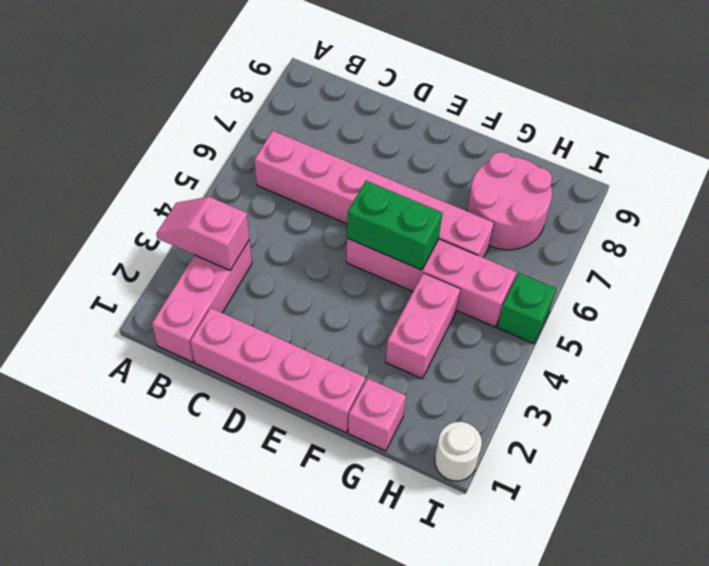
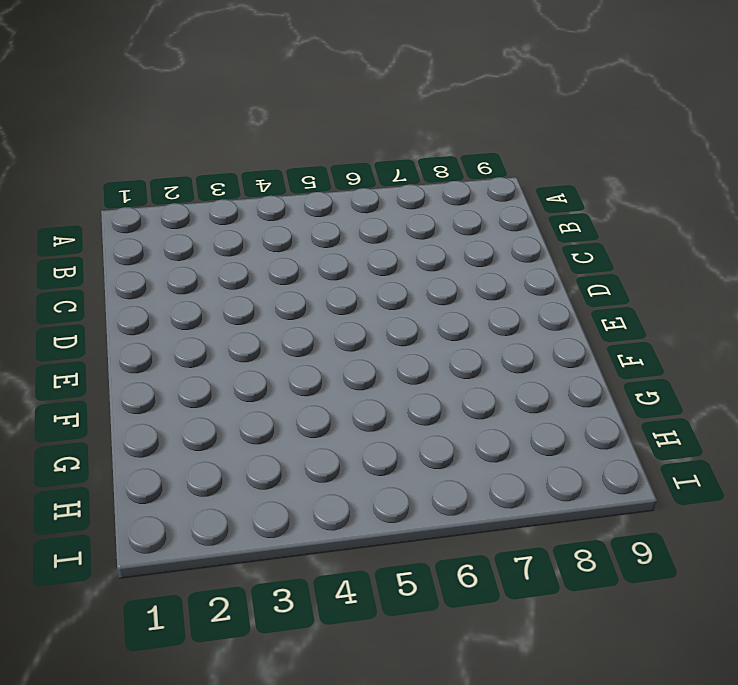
none -> pink brick B1:B3 level 1
none -> pink brick B6:G6 level 1

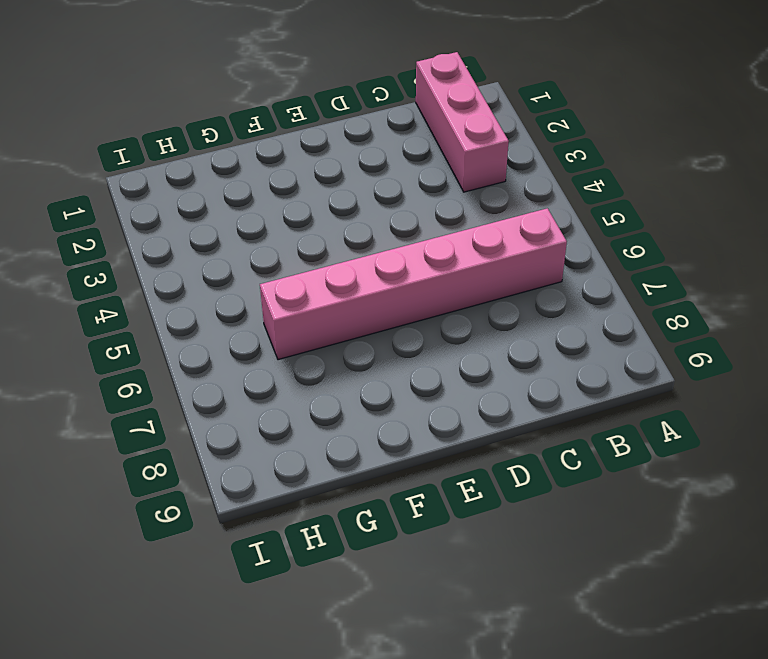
none -> pink brick C1:F1 level 1
none -> pink brick E5:H5 level 1

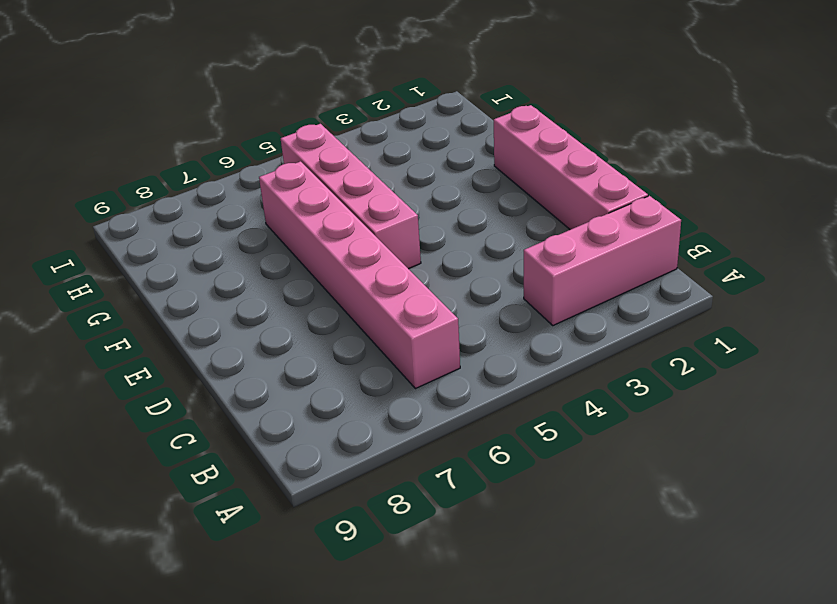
none -> pink brick G1 level 1
none -> pink brick G3:G4 level 1

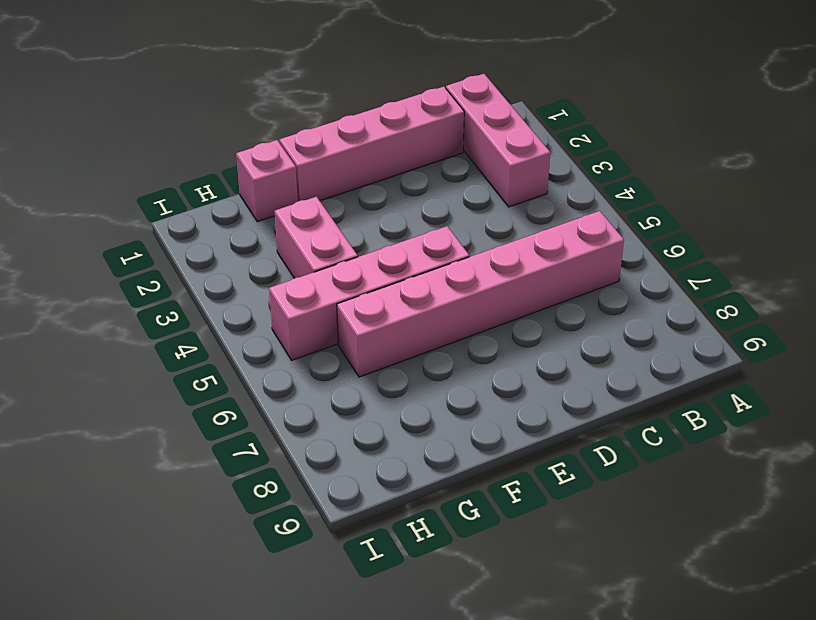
none -> pink round brick G7:H8 level 1
none -> white round brick I1 level 1

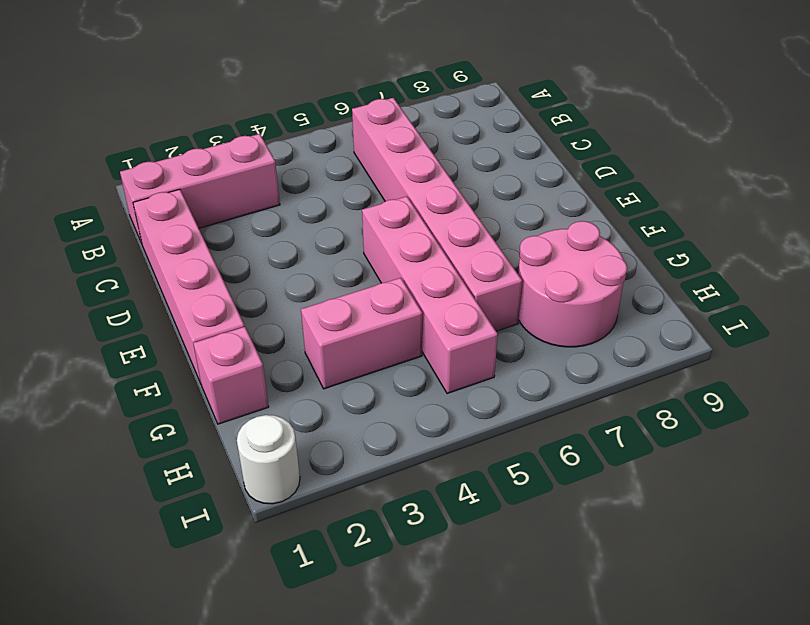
none -> green brick I5 level 1
none -> pink slope A3:B3 level 2 top B

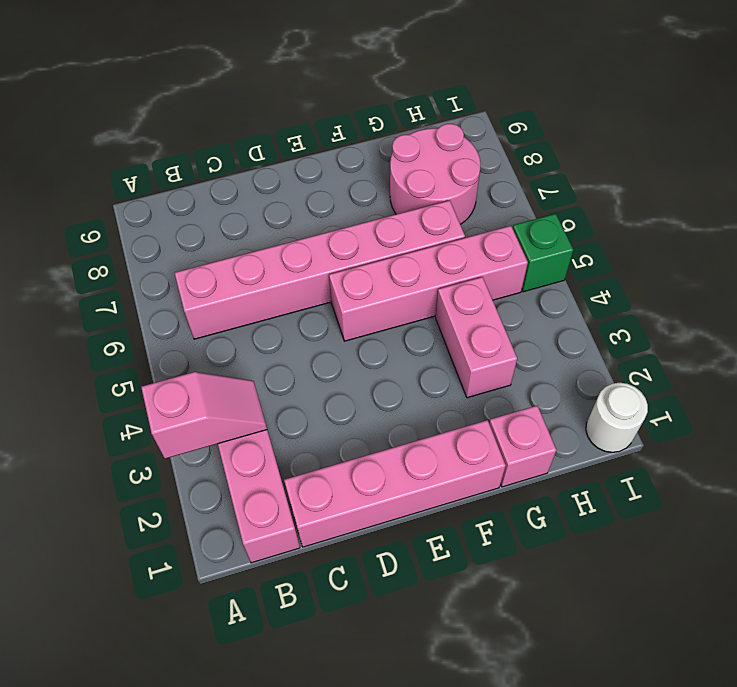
pink slope A3:B3 level 2 top A -> pink slope A3:B3 level 2 top B
none -> green brick E5:F5 level 2

